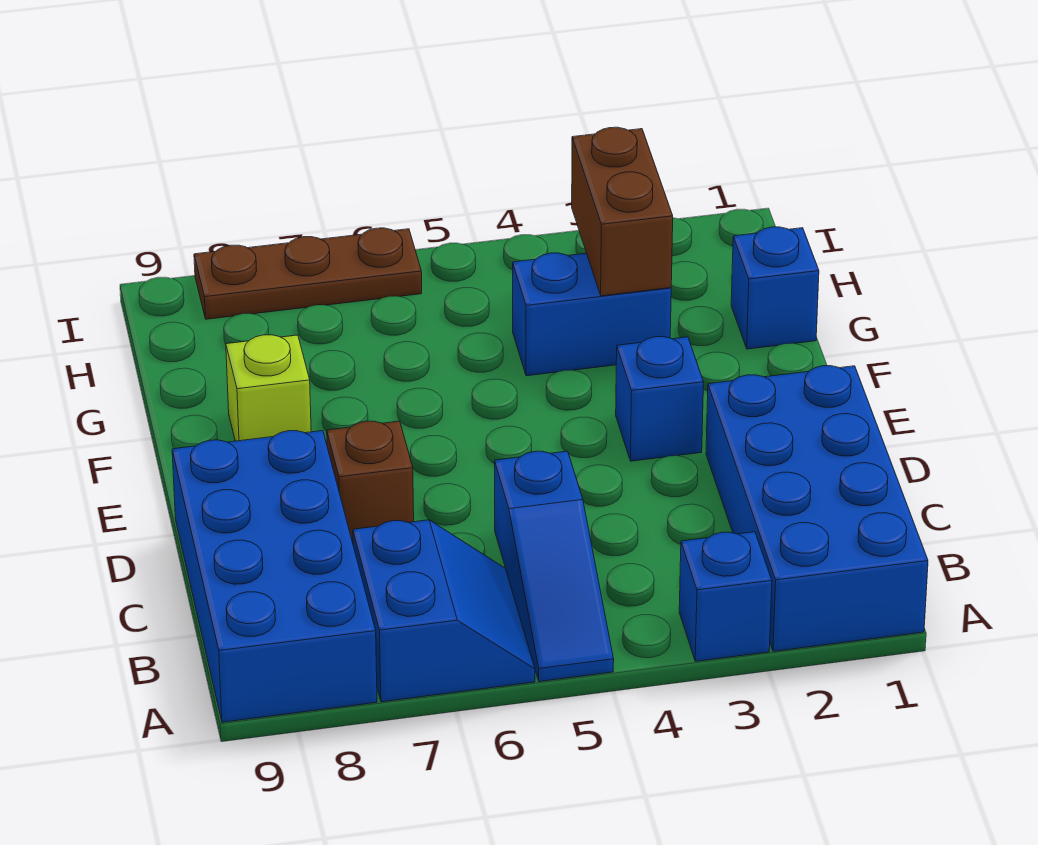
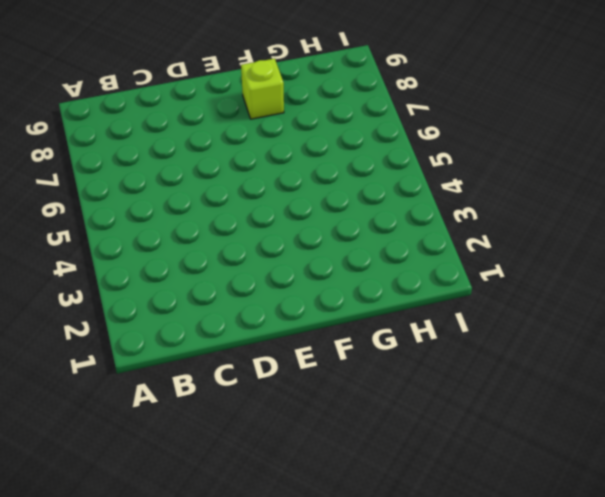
none -> blue brick A1:D2 level 1
none -> blue brick A3 level 1
none -> blue slope A5:C5 level 1 top C

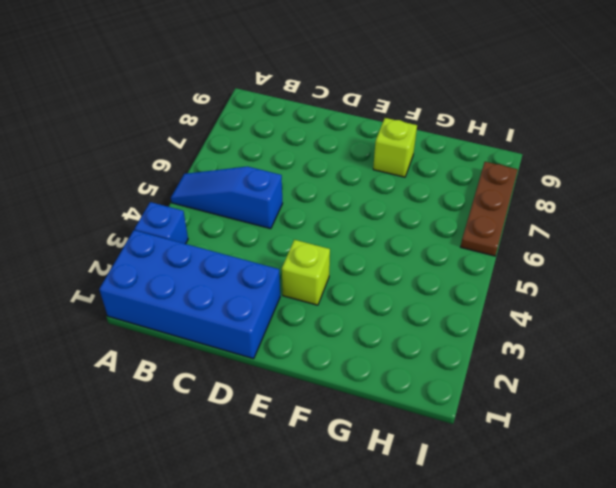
lime brick E3 level 1 -> blue brick E3 level 1
none -> blue slope A6:B7 level 1 top 7
none -> blue brick A8:D9 level 1
none -> brown brick D7 level 1

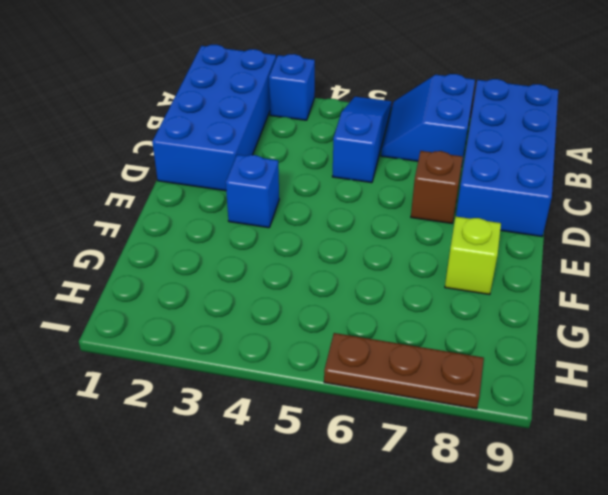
none -> blue brick G1 level 1
none -> blue brick G3:G4 level 1
none -> brown brick G3:H3 level 2

